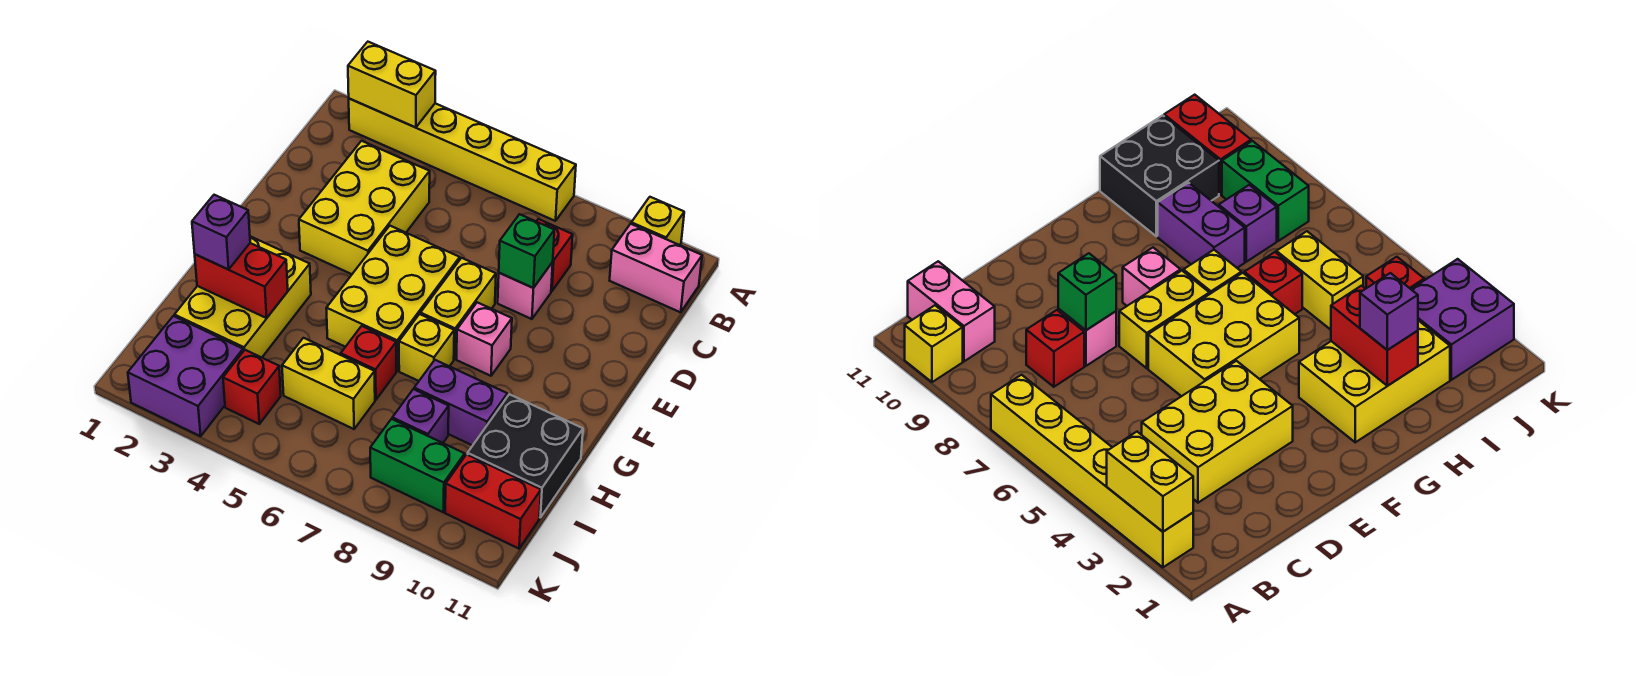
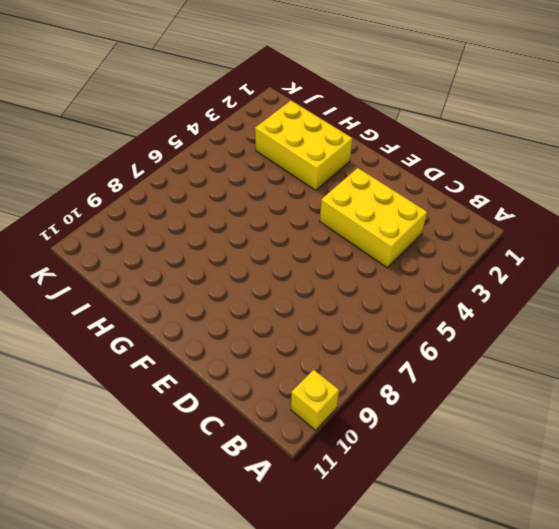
none -> yellow brick A2:A7 level 1
none -> pink brick B10:B11 level 1
none -> red brick C8 level 1

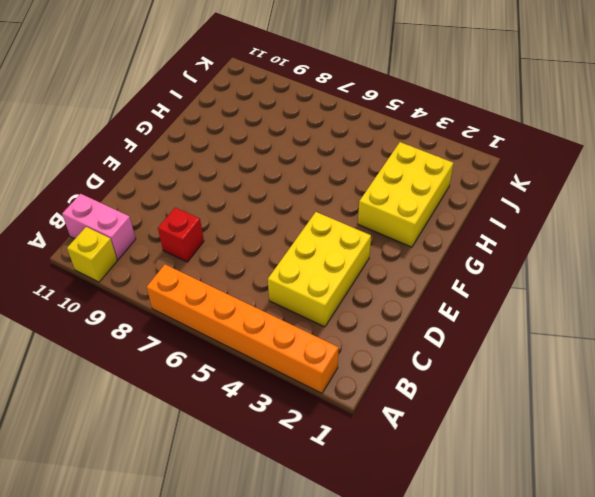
orange brick A2:A7 level 1 -> yellow brick A2:A7 level 1
none -> pink brick D8 level 1
none -> yellow brick E5:G6 level 1
none -> yellow brick E7:F7 level 1

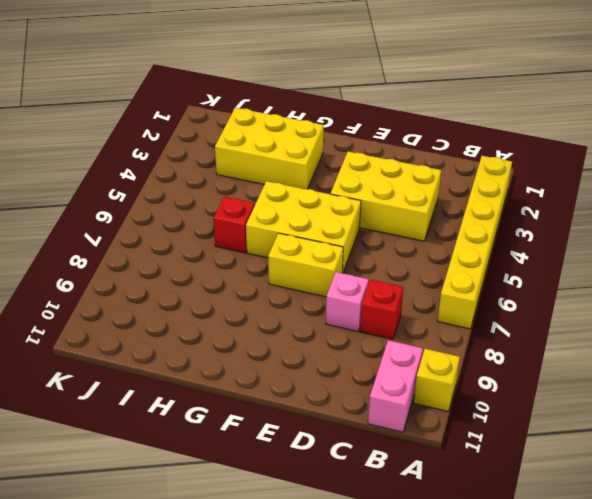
none -> pink brick F8 level 1
none -> yellow brick G7 level 1
none -> purple brick H8:H9 level 1

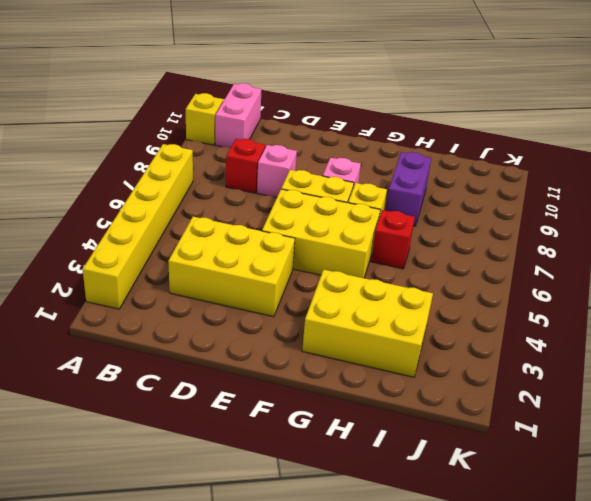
none -> black brick H10:I11 level 1
none -> yellow brick I5:I6 level 1
none -> purple brick I8 level 1

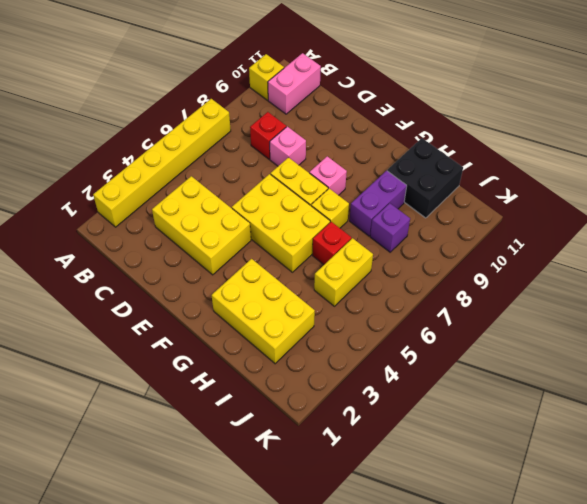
none -> purple brick J2:K3 level 1
none -> red brick J4 level 1
none -> green brick J8:J9 level 1

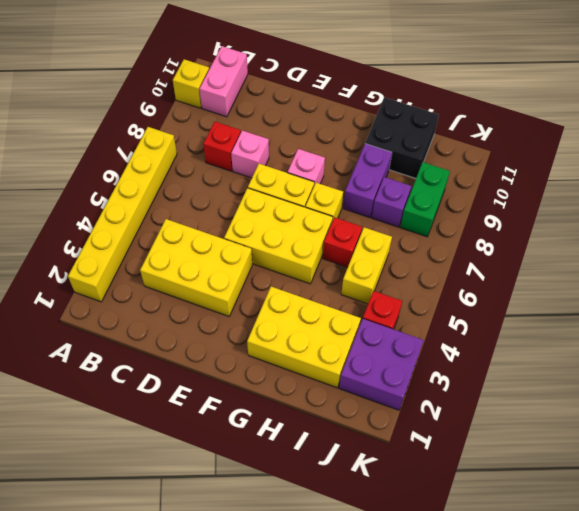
none -> red brick J10:J11 level 1
none -> yellow brick A2:A3 level 2
none -> green brick D8 level 2

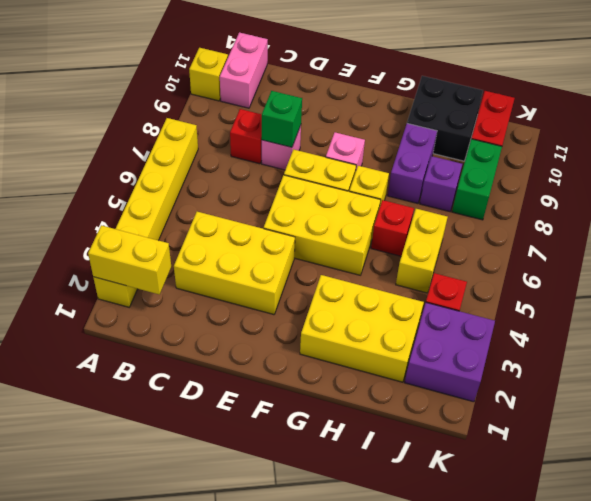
yellow brick A2:B2 level 2 -> yellow brick A2:A3 level 2
none -> red brick H2:H3 level 2
none -> purple brick H2 level 3

